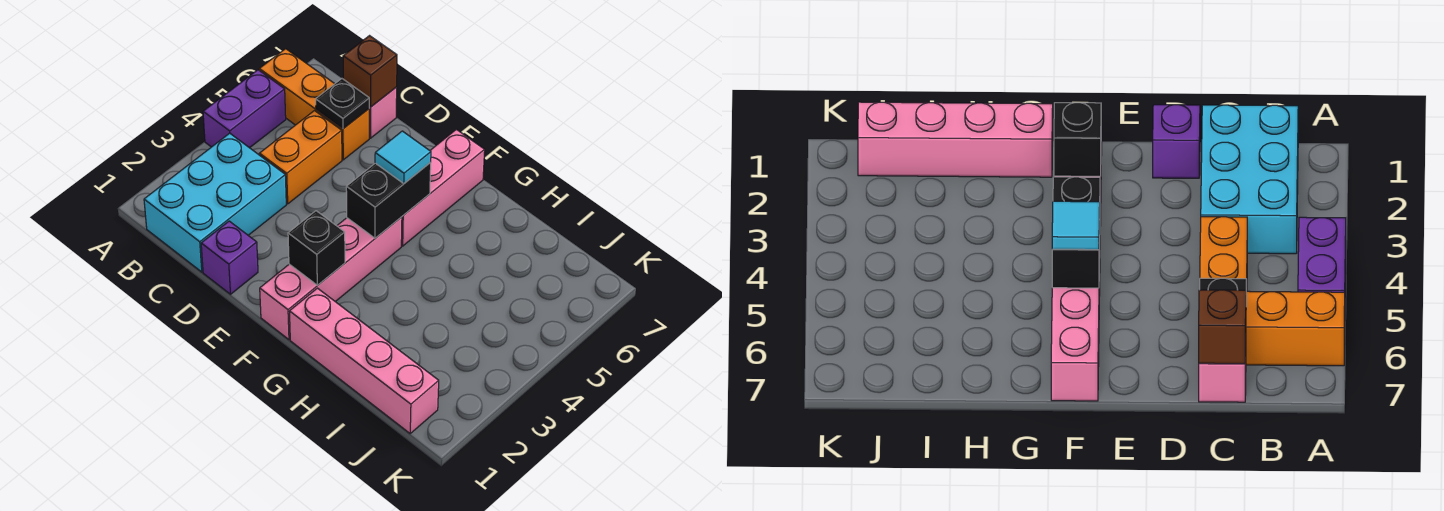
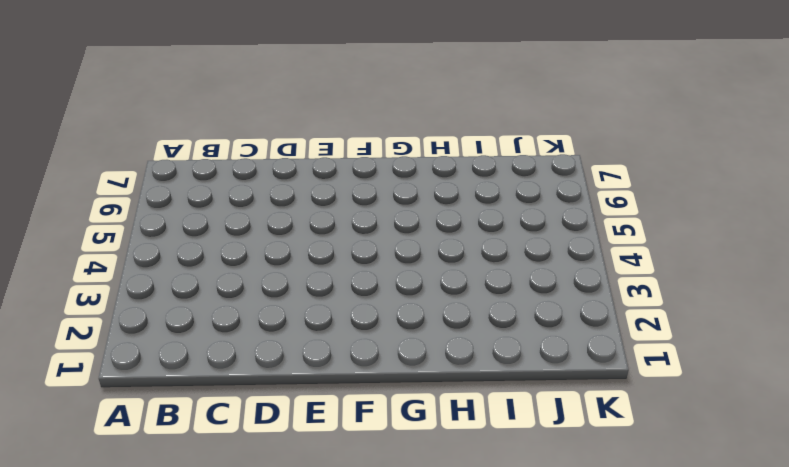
none -> purple brick A4:A5 level 1
none -> orange brick A6:C6 level 1
none -> cyan brick B1:C3 level 1

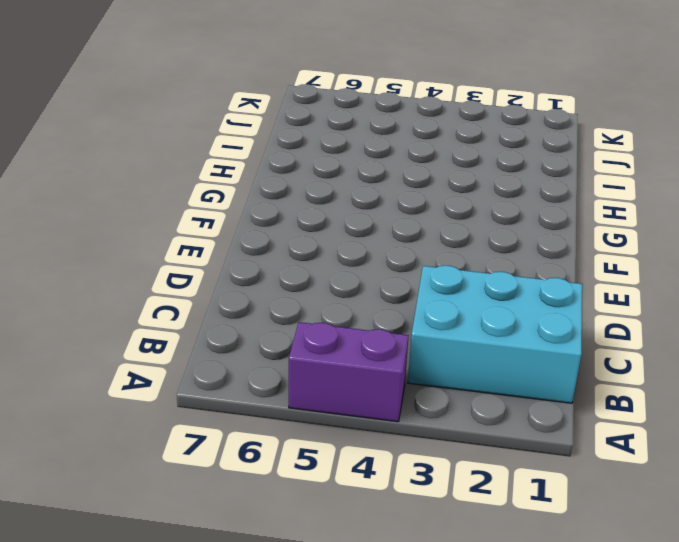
none -> orange brick A6:C6 level 1
none -> orange brick C4:C5 level 1
none -> pink brick C7 level 1

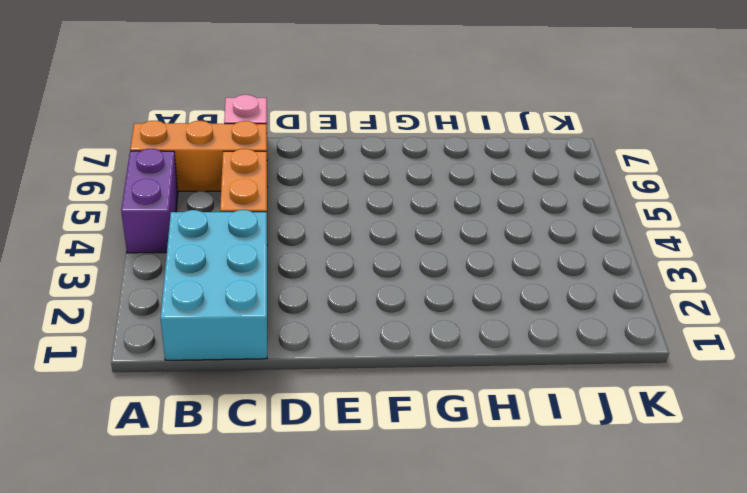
none -> purple brick D1 level 1
none -> pink brick F1:F4 level 1
none -> pink brick F5:F7 level 1

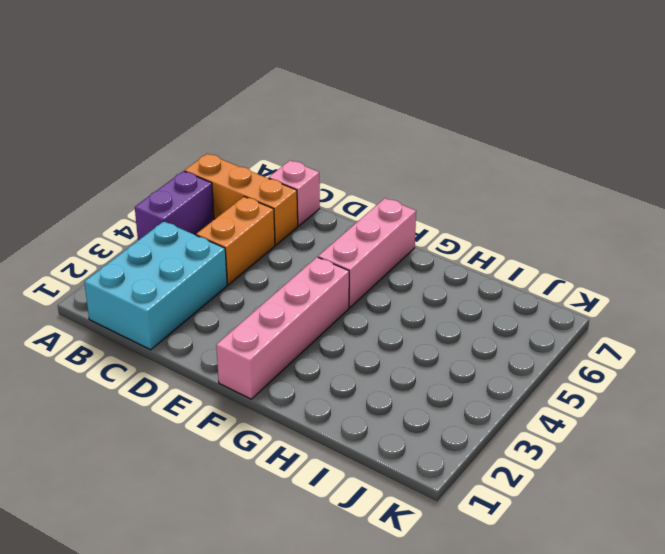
none -> purple brick D1 level 1
none -> pink brick G1:J1 level 1
none -> black plate C6 level 2

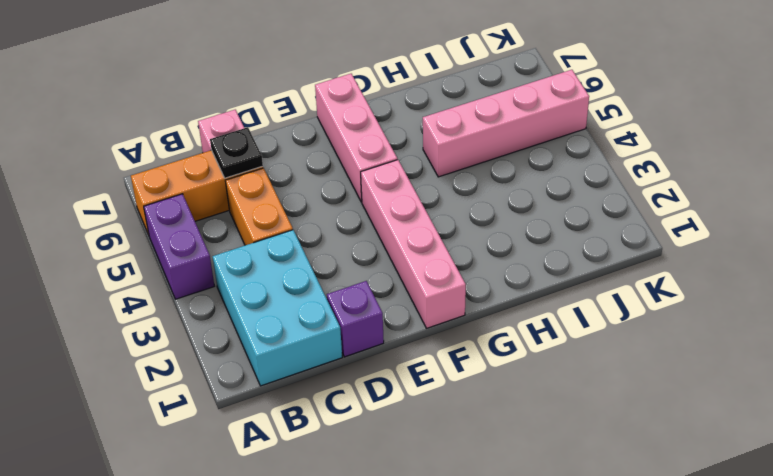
pink brick H5:K5 level 1 -> pink brick G1:J1 level 1
none -> brown brick C7 level 2
none -> black brick F2 level 2
none -> black brick F4:F5 level 2

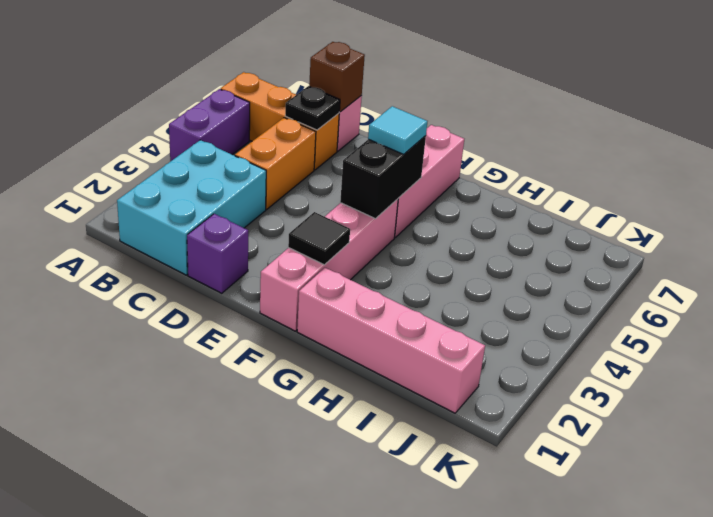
black tile F2 level 2 -> black brick F2 level 2

